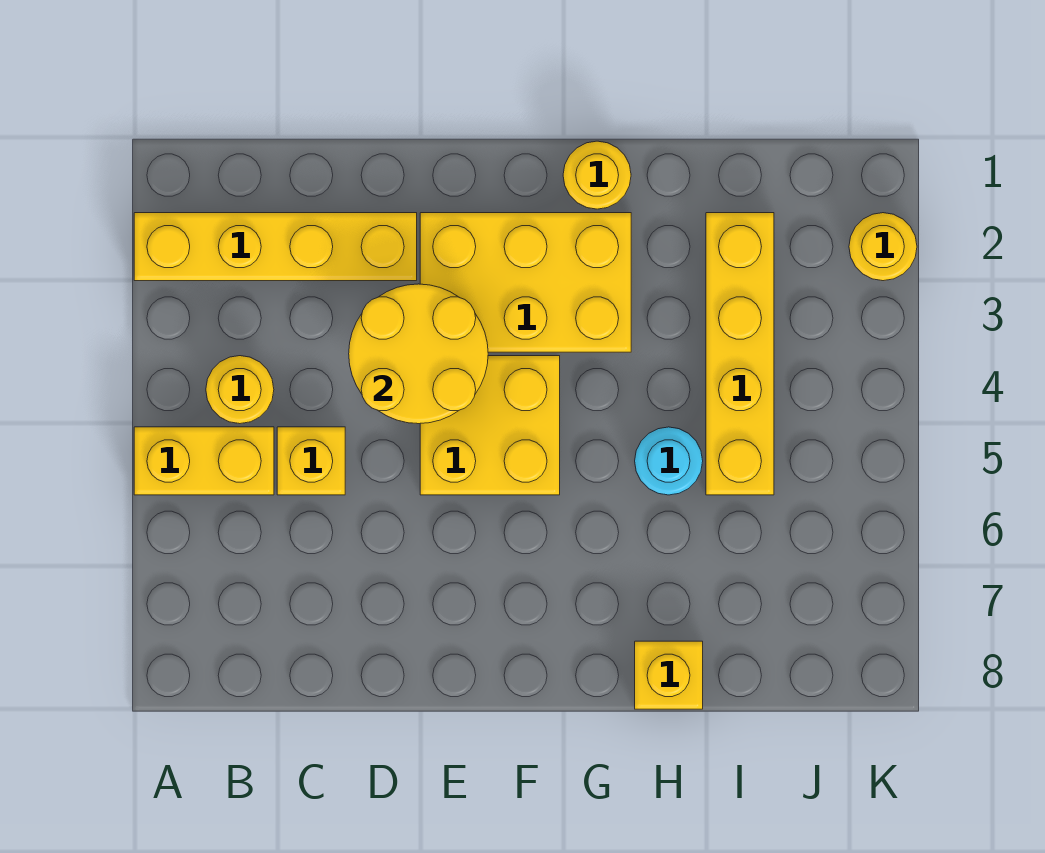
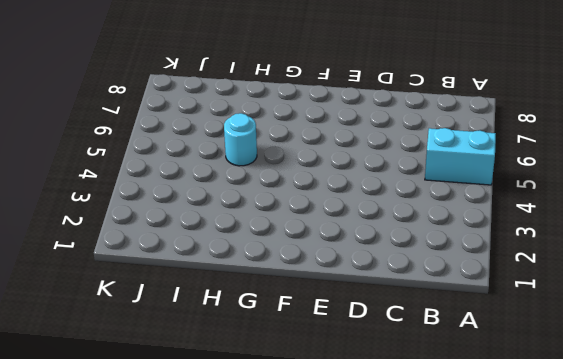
cyan brick A5:B5 level 1 -> yellow brick A5:B5 level 1
none -> yellow brick A2:D2 level 1
none -> yellow round brick B4 level 1
none -> yellow brick C5 level 1

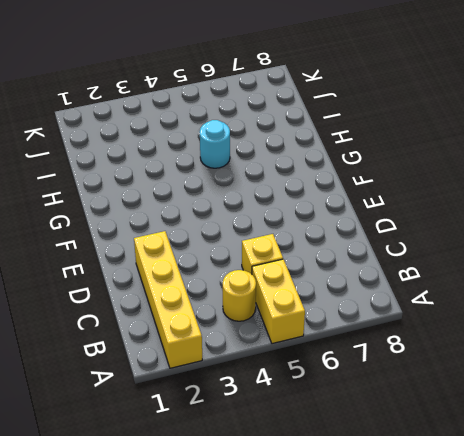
none -> yellow brick E2:G3 level 1
none -> yellow brick E4:F5 level 1
none -> yellow round brick G1 level 1

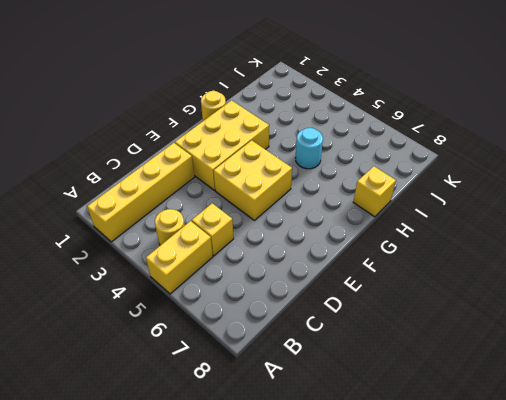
none -> yellow brick I2:I5 level 1
none -> yellow round brick K2 level 1
none -> yellow round brick D3:E4 level 2

